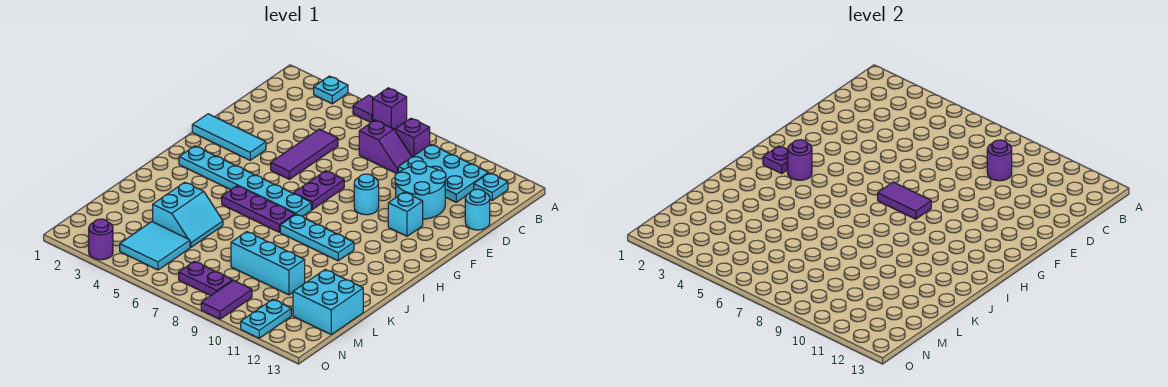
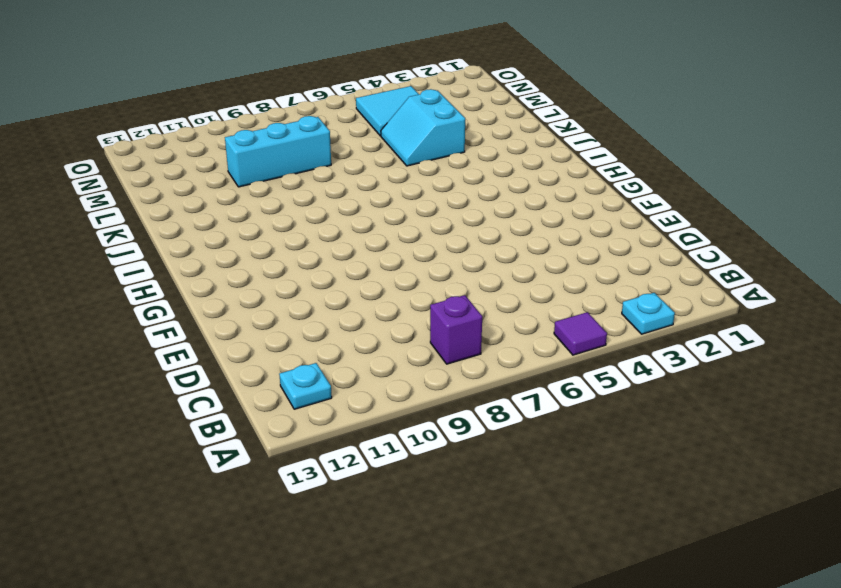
none -> purple brick A6 level 1
none -> cyan plate B9:C11 level 1
none -> purple slope C7:C8 level 1 top 7

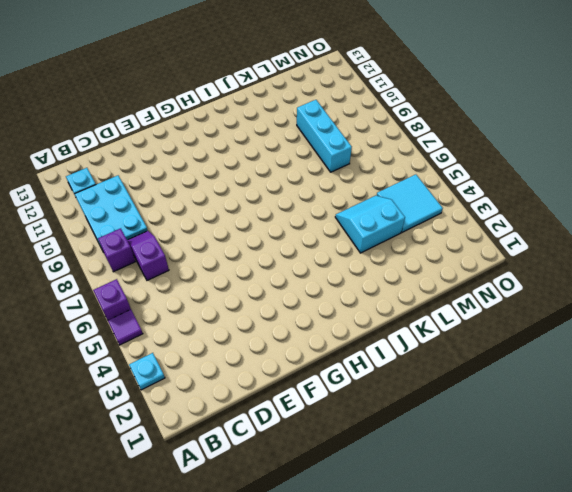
none -> purple tile D5:F5 level 1
none -> cyan round brick D10:E11 level 1
none -> cyan round brick D13 level 1

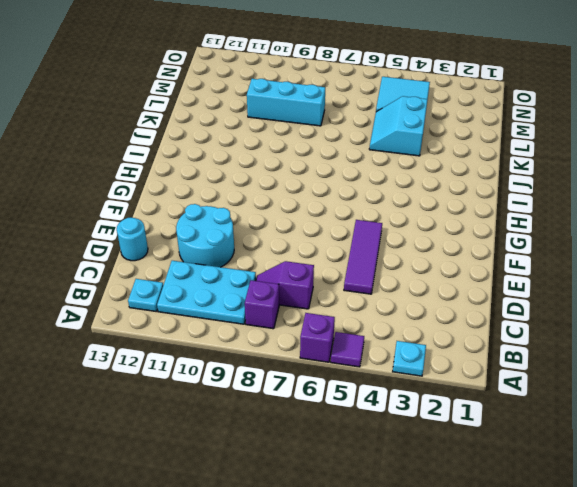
none -> cyan tile F1:F3 level 1
none -> purple plate F7:G7 level 1
none -> cyan round brick F9 level 1

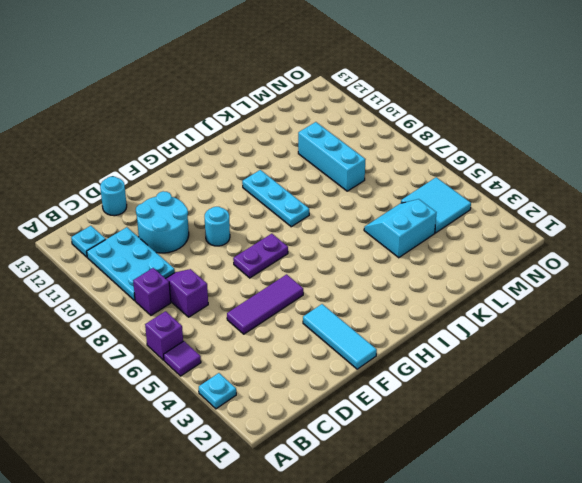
none -> cyan brick F11 level 1
none -> cyan plate H2:H7 level 1
none -> purple plate I5:I7 level 1

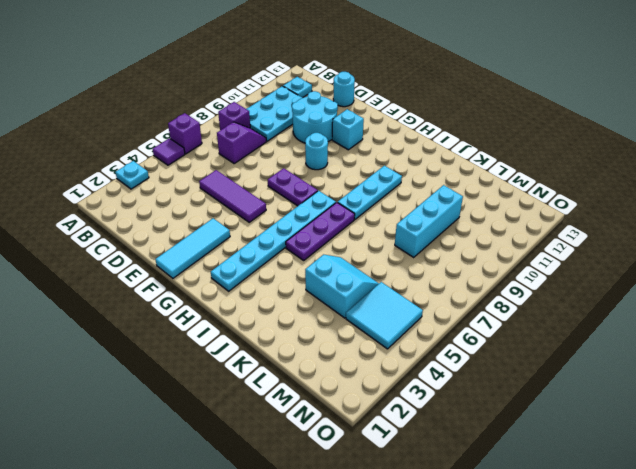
none -> cyan brick L12:M13 level 1
none -> purple plate N7:N8 level 1
none -> purple tile N9:O9 level 1

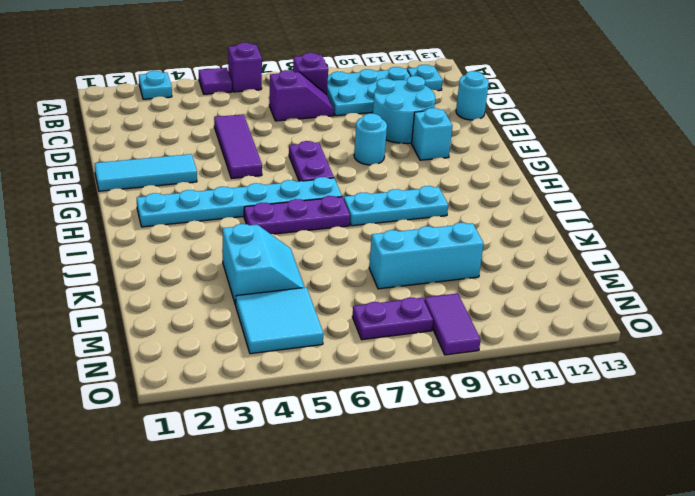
none -> cyan brick L12:M13 level 1
none -> cyan plate N11:O11 level 1
none -> purple round brick O3 level 1

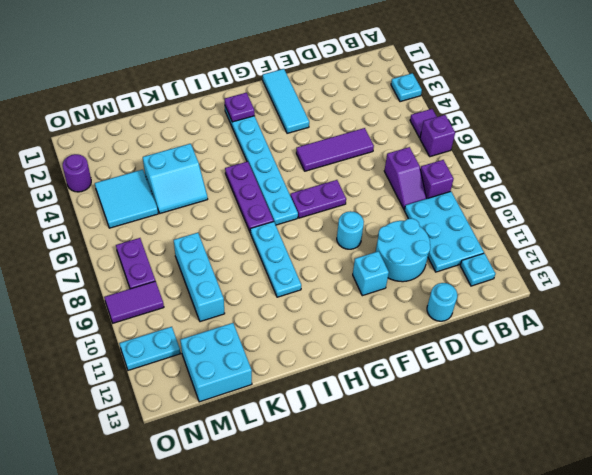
none -> purple round brick C9 level 2
none -> purple tile G7:G8 level 2
none -> purple round brick H3 level 2

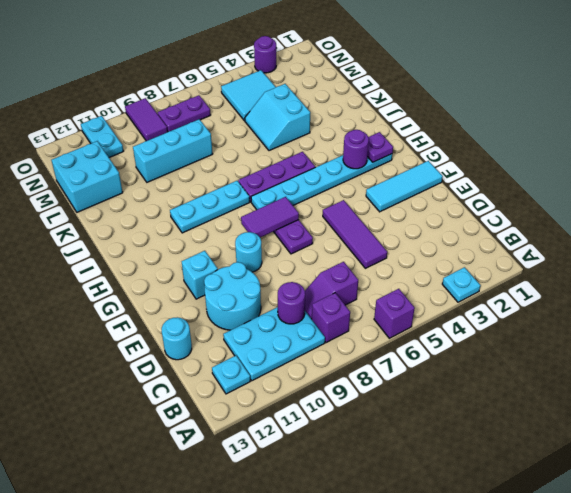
none -> purple tile A5 level 1

